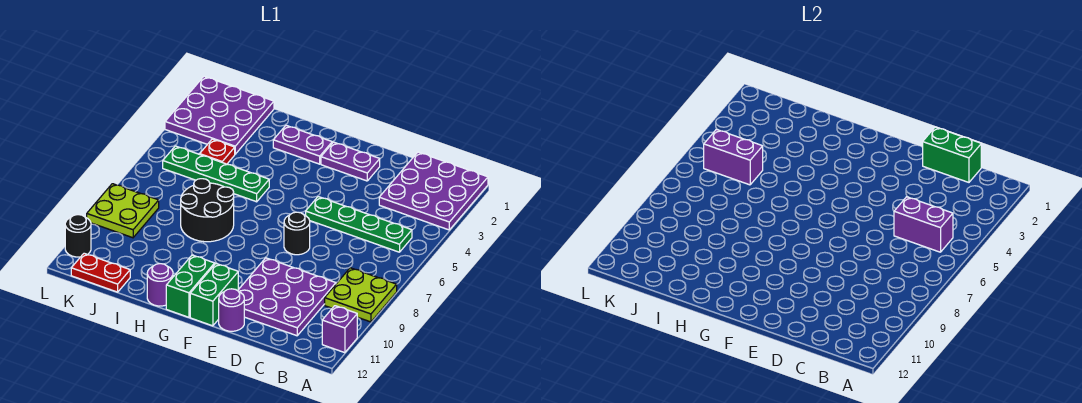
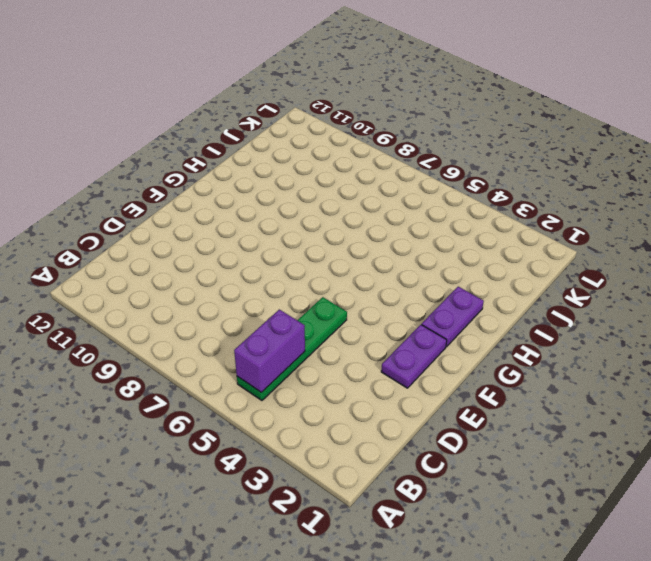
none -> purple plate A1:C3 level 1
none -> lime plate A8:B9 level 1
none -> purple brick A11 level 1

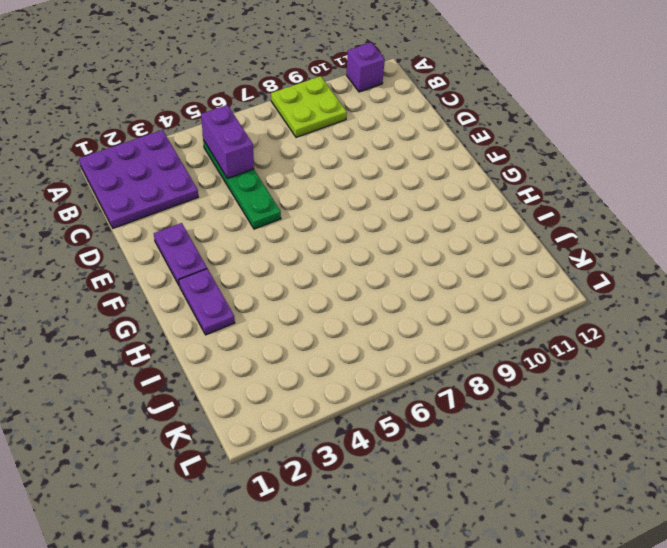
none -> purple plate C9:E11 level 1
none -> black round brick E7 level 1
none -> purple round brick E12 level 1

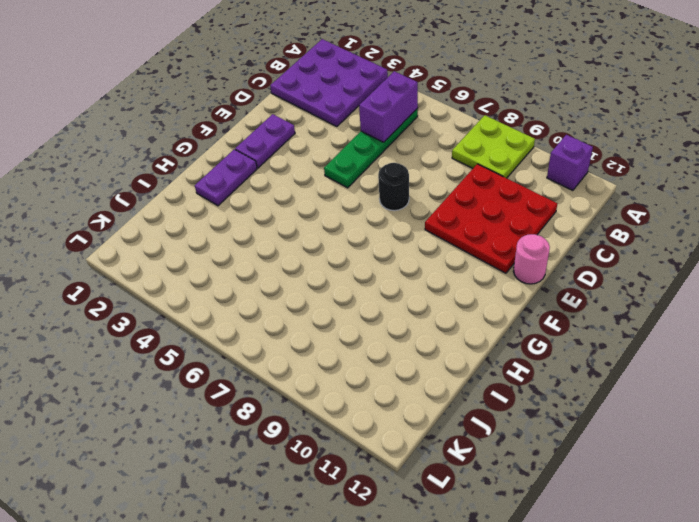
red plate C9:E11 level 1 -> purple plate C9:E11 level 1
pink round brick E12 level 1 -> purple round brick E12 level 1
none -> green brick F11:F12 level 1
none -> green brick G11:G12 level 1
none -> green plate H5:K5 level 1

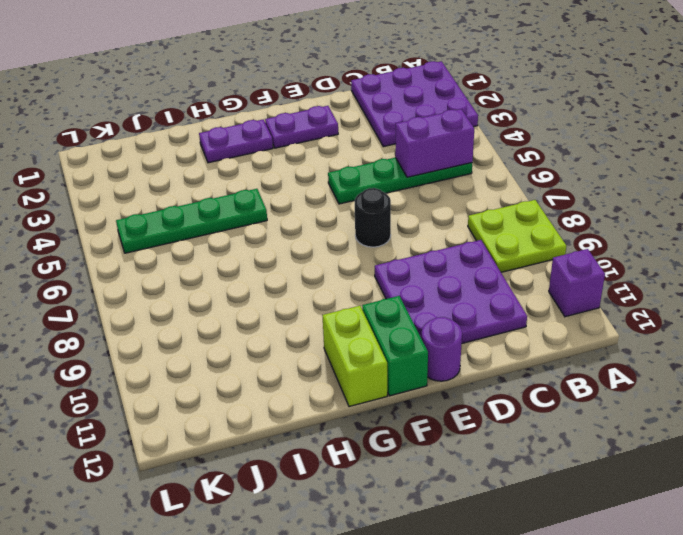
lime brick G11:G12 level 1 -> green brick G11:G12 level 1
none -> black round brick H7:I8 level 1
none -> purple round brick H12 level 1
none -> purple plate J1:L3 level 1

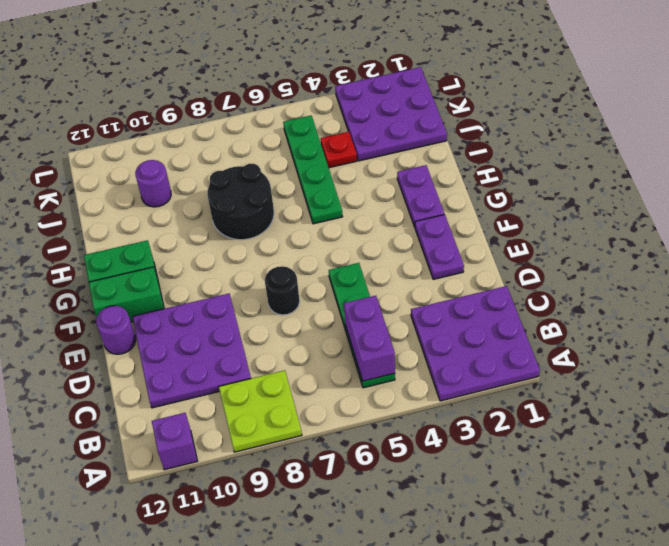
purple round brick J10 level 1 -> purple round brick H12 level 1
none -> red plate J12:K12 level 1
none -> lime plate K8:L9 level 1
none -> black round brick L11 level 1

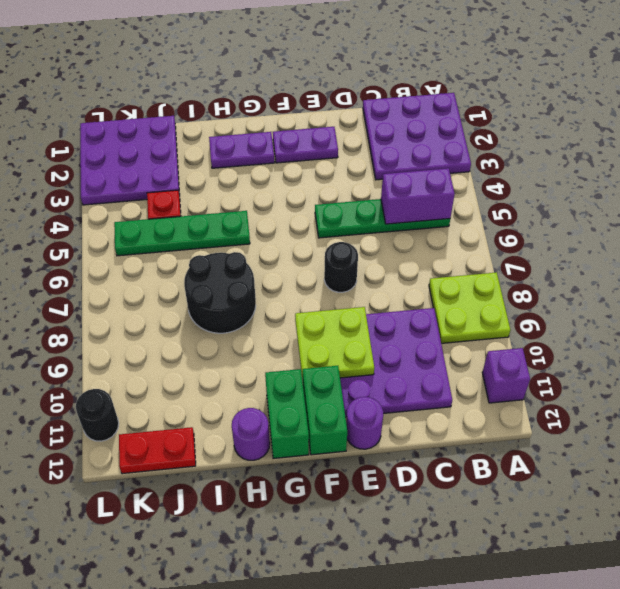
lime plate E9:F10 level 2 -> lime plate K8:L9 level 1
none -> green brick C1:D1 level 2
none -> purple brick J5:K5 level 2

